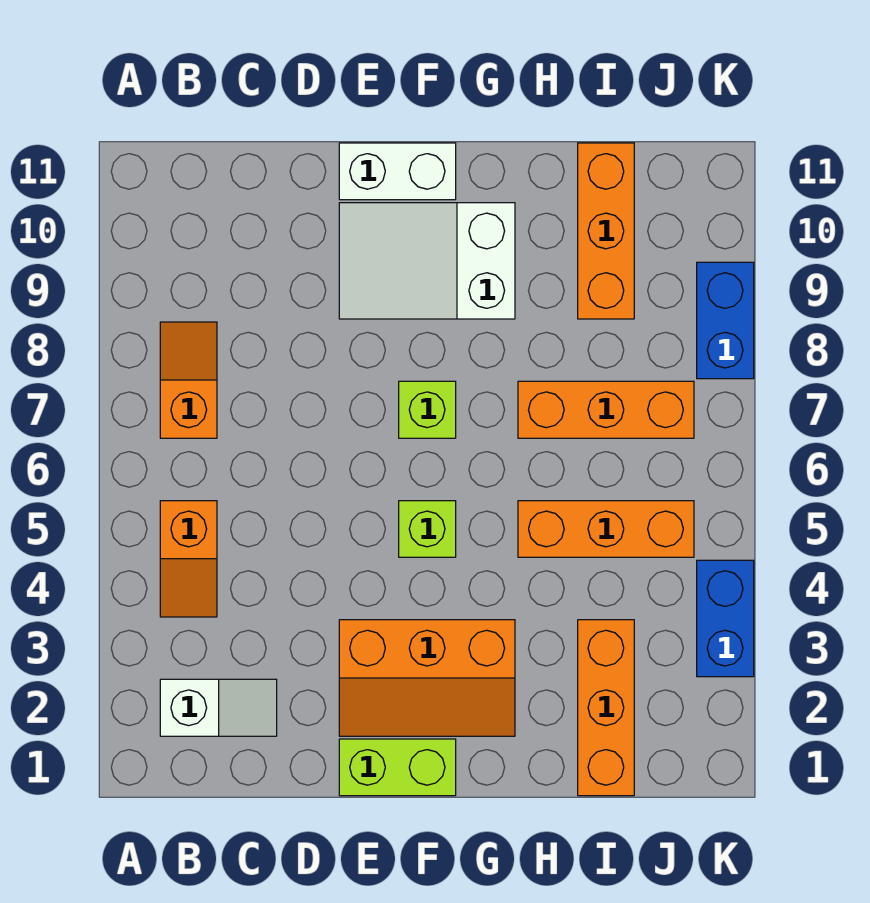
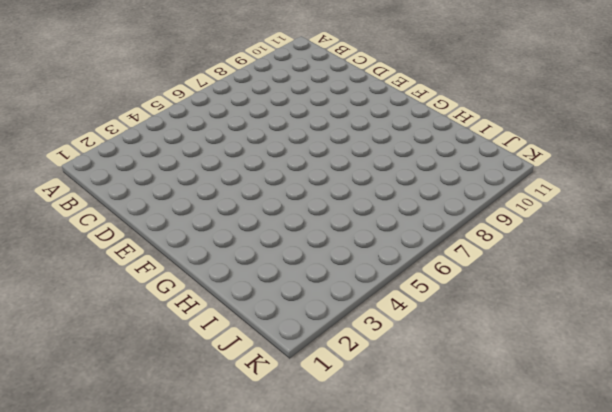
none -> white slope B2:C2 level 1 top B
none -> orange slope B4:B5 level 1 top 5
none -> orange slope B7:B8 level 1 top 7

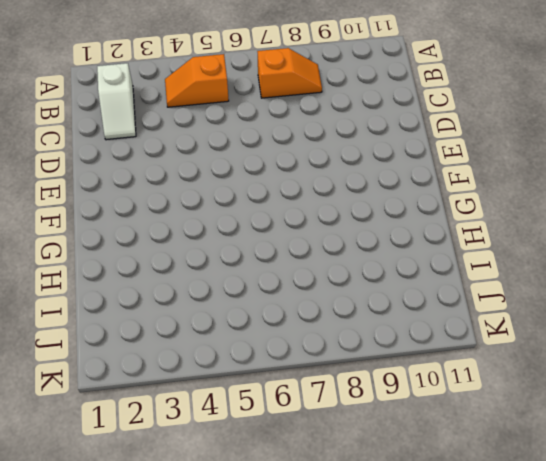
none -> lime brick E1:F1 level 1
none -> orange slope E2:G3 level 1 top 3
none -> white slope E9:G10 level 1 top G

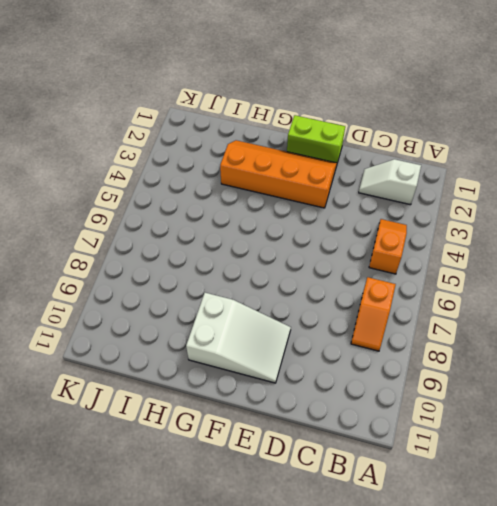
orange slope E2:H3 level 1 top 3 -> orange slope E2:G3 level 1 top 3
none -> white brick E11:F11 level 1
none -> lime brick F5 level 1
none -> lime brick F7 level 1

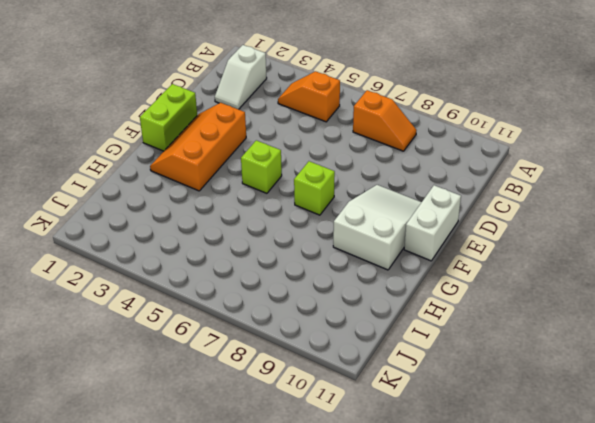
none -> orange brick H5:J5 level 1
none -> orange brick H7:J7 level 1
none -> orange brick I1:I3 level 1

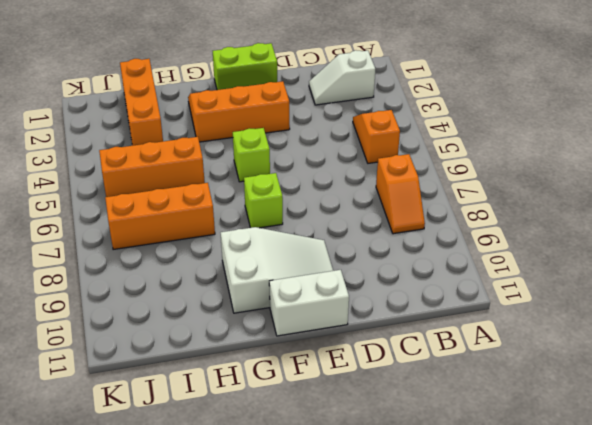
none -> orange brick I9:I11 level 1
none -> blue brick K3:K4 level 1
none -> blue brick K8:K9 level 1

